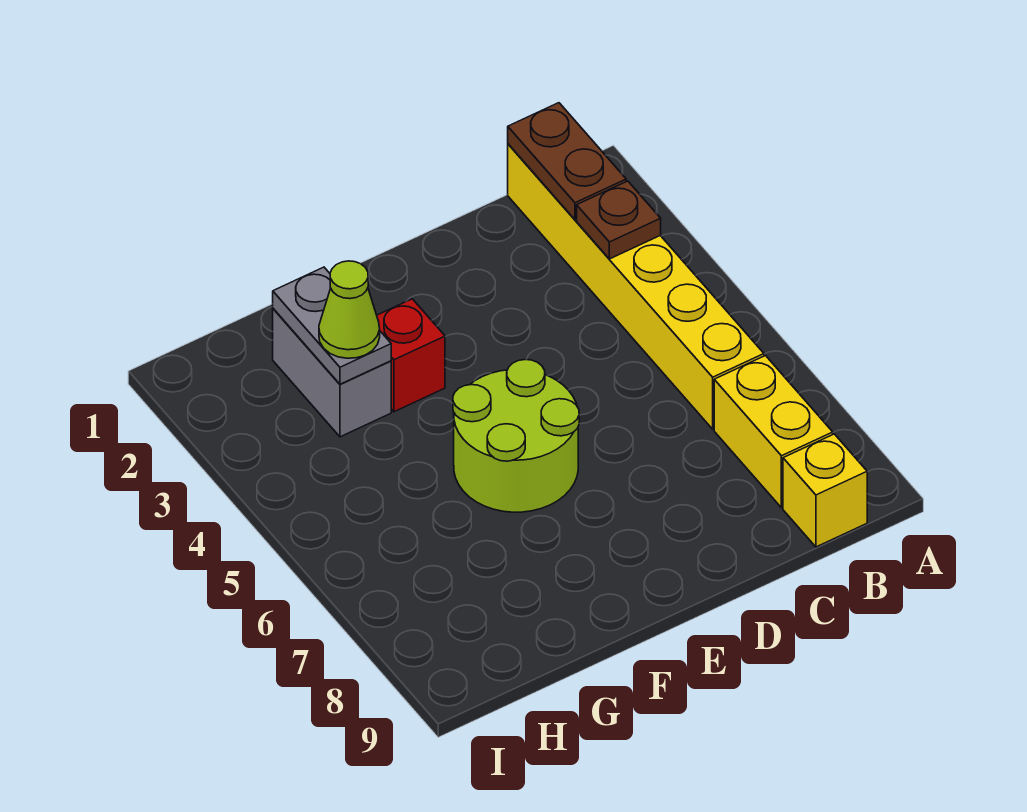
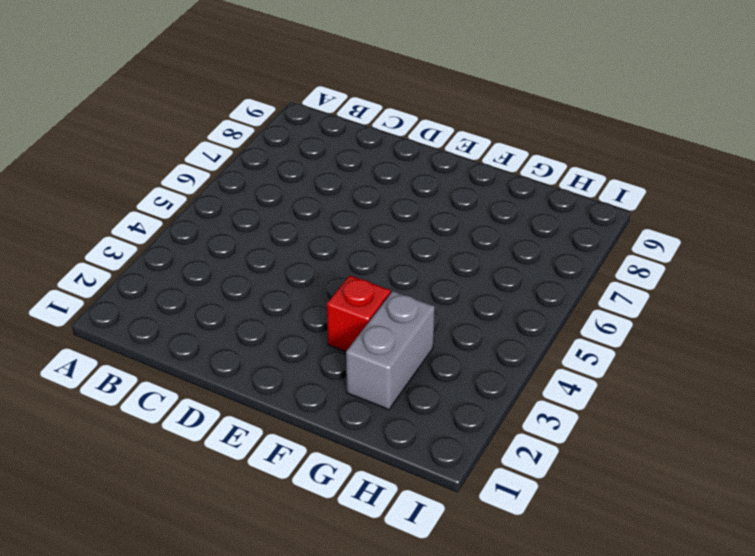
none -> yellow brick B1:B6 level 1
none -> yellow brick B7:B8 level 1

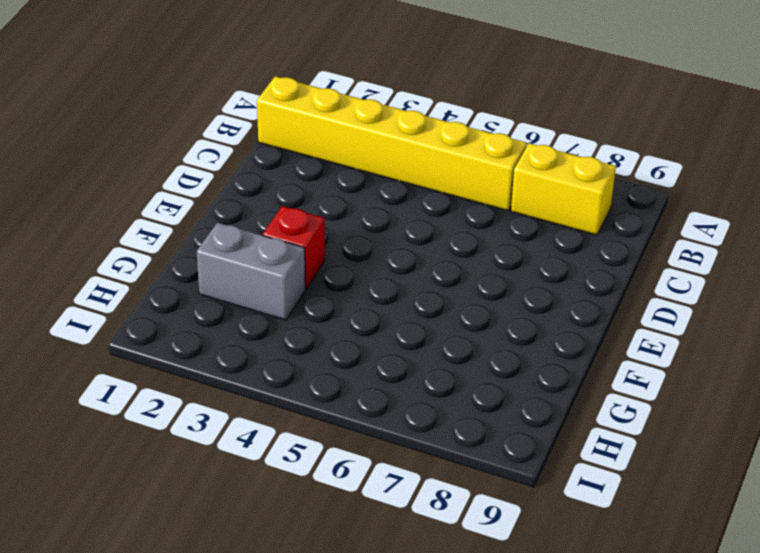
none -> yellow brick B9 level 1
none -> lime round brick E5:F6 level 1

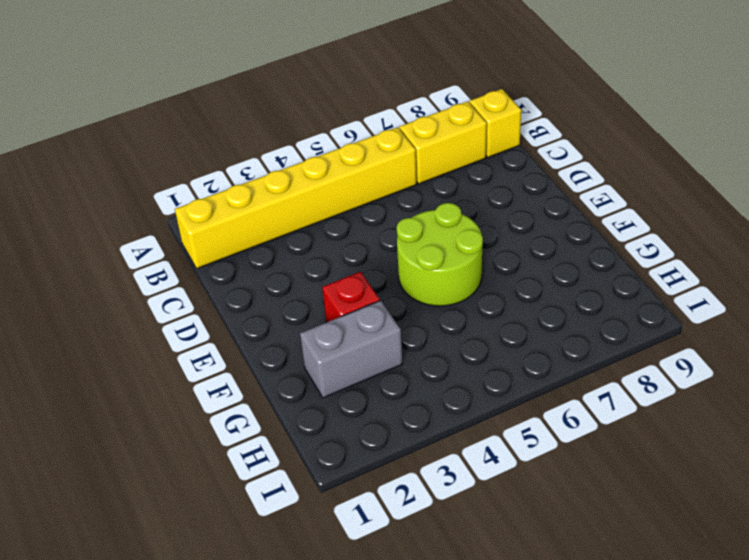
none -> brown plate B1:B2 level 2
none -> brown plate B3 level 2

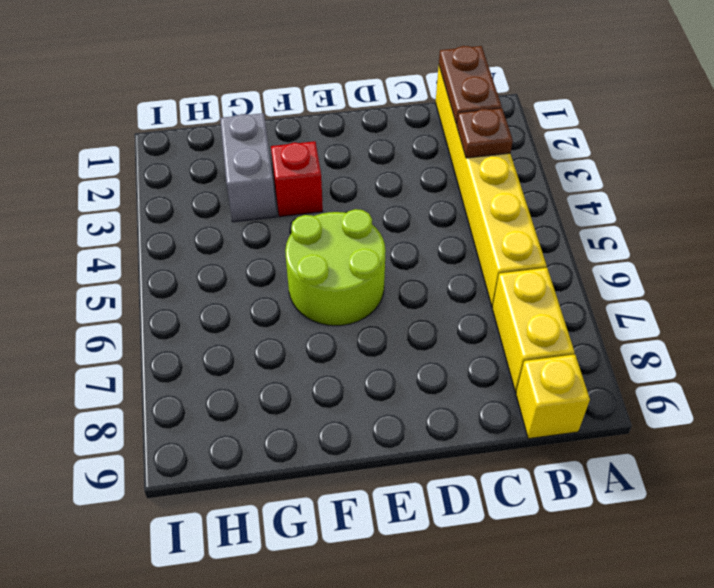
none -> grey plate G2:G3 level 2
none -> lime cone G3 level 3

